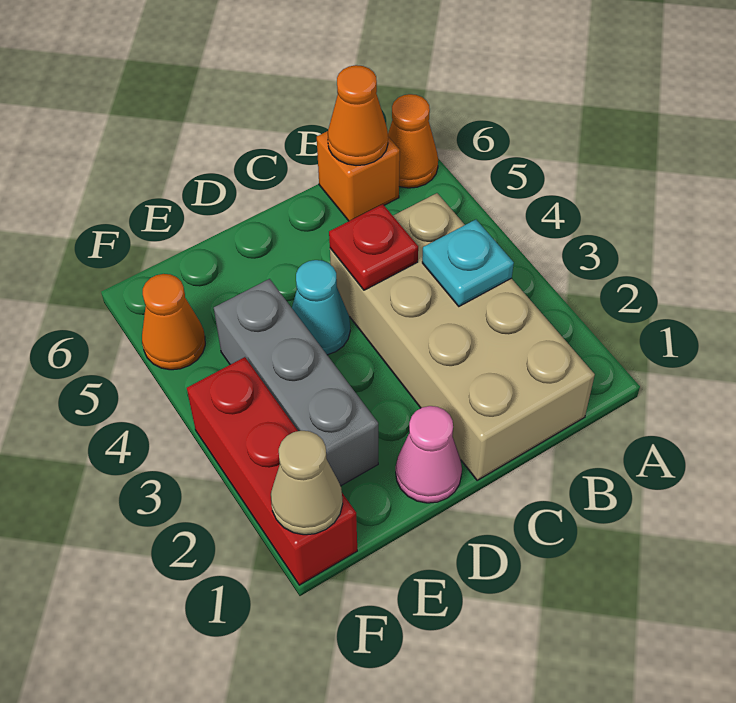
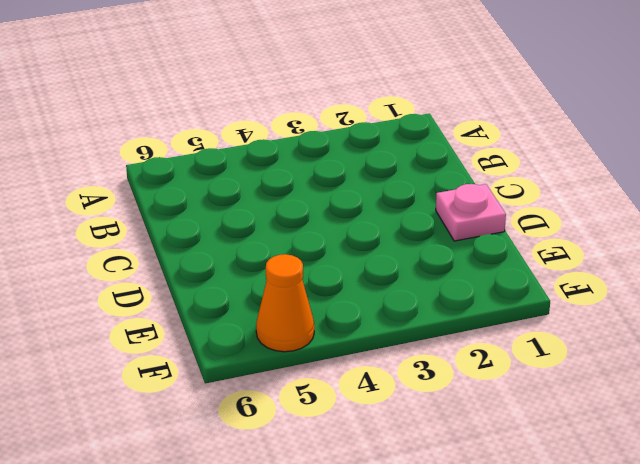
pink plate D1 level 1 -> pink cone D1 level 1
none -> orange cone A6 level 1
none -> tan brick B1:C4 level 1
none -> orange brick B6 level 1

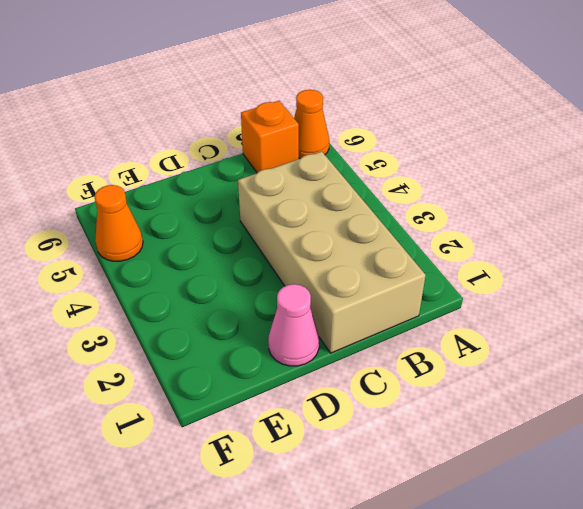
none -> cyan cone D4 level 1
none -> grey brick E2:E4 level 1
none -> red brick F1:F3 level 1

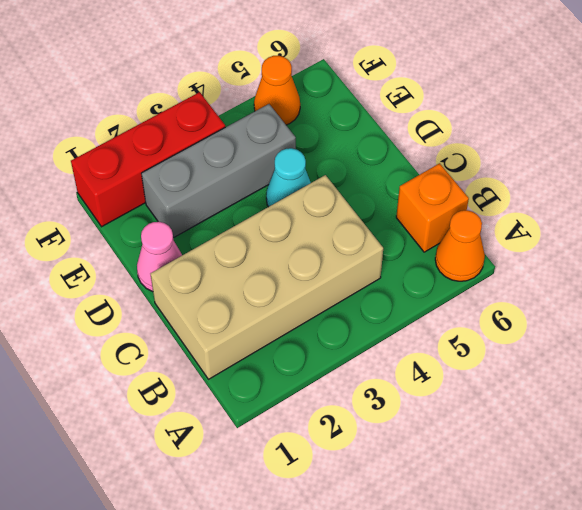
none -> cyan plate B3 level 2
none -> orange cone B6 level 2
none -> red plate C4 level 2

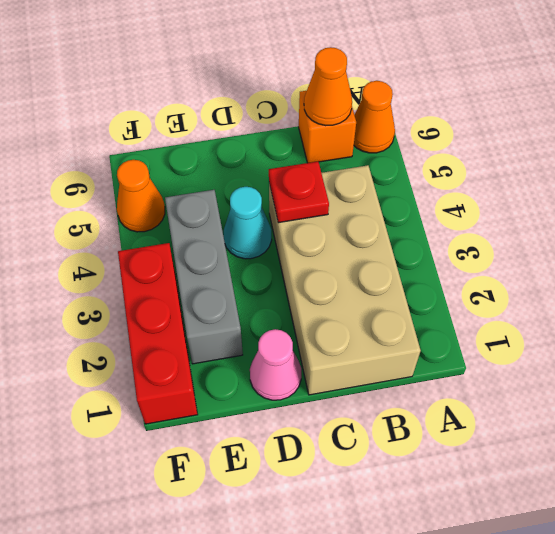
none -> cyan plate B3 level 2
none -> tan cone F1 level 2

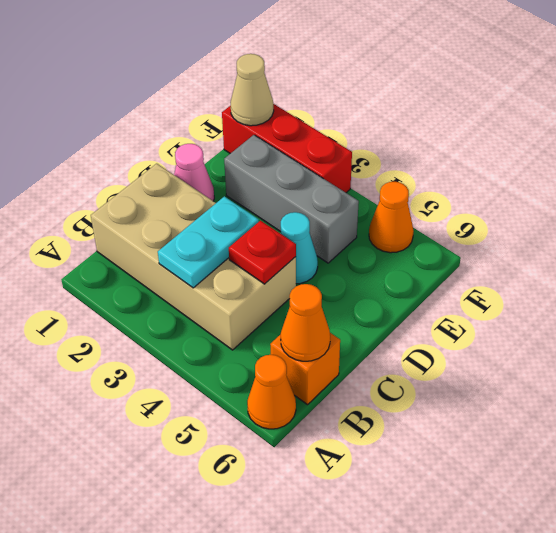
cyan plate B3:C3 level 2 -> cyan plate B3 level 2

